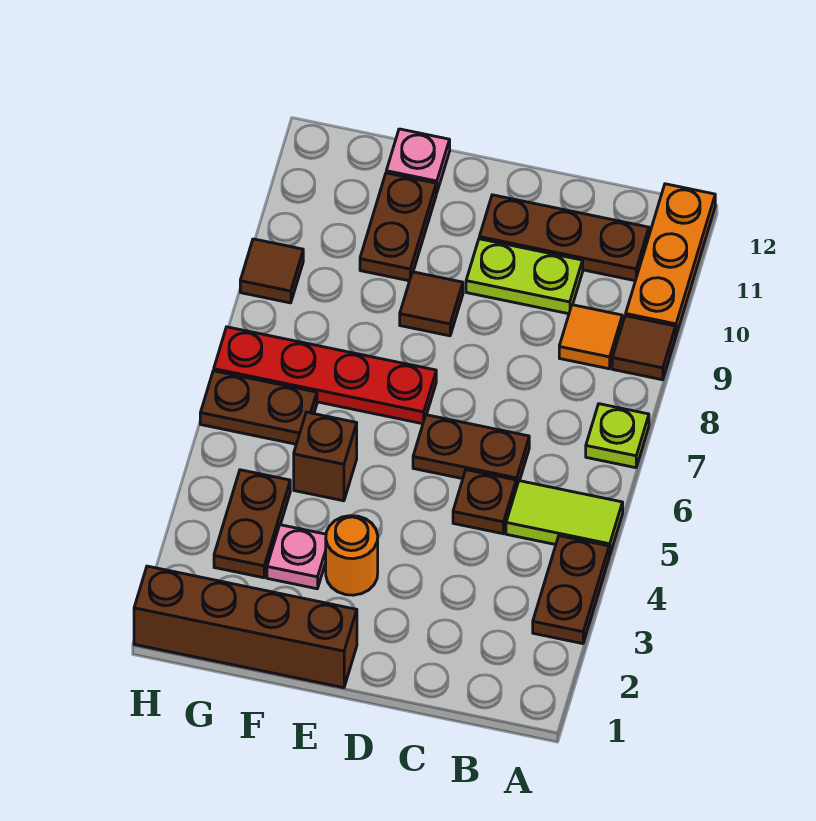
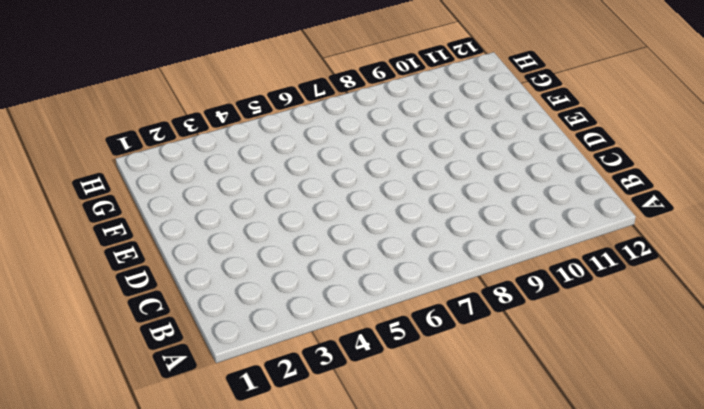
none -> brown plate A3:A4 level 1
none -> lime tile A5:B5 level 1
none -> lime plate A7 level 1

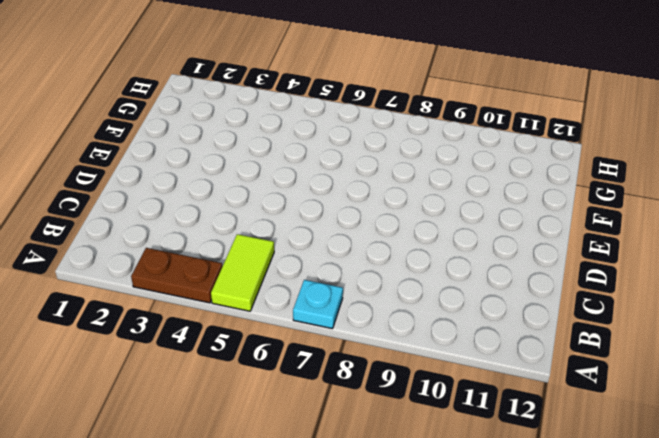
cyan plate A7 level 1 -> lime plate A7 level 1
none -> brown tile A9 level 1
none -> orange plate A10:A12 level 1
none -> orange tile B9 level 1

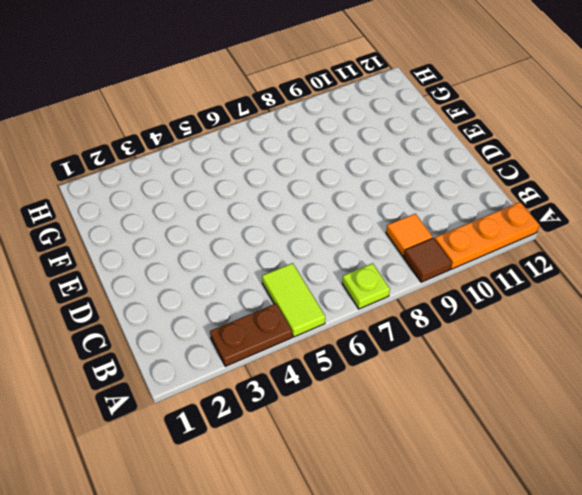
none -> brown plate B11:D11 level 1
none -> brown plate C5 level 1
none -> brown plate C6:D6 level 1

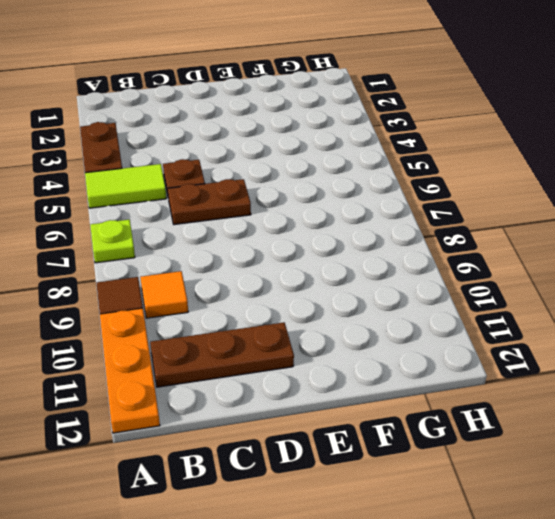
none -> lime plate C10:D10 level 1
none -> brown brick E1:H1 level 1
none -> orange round brick E3 level 1

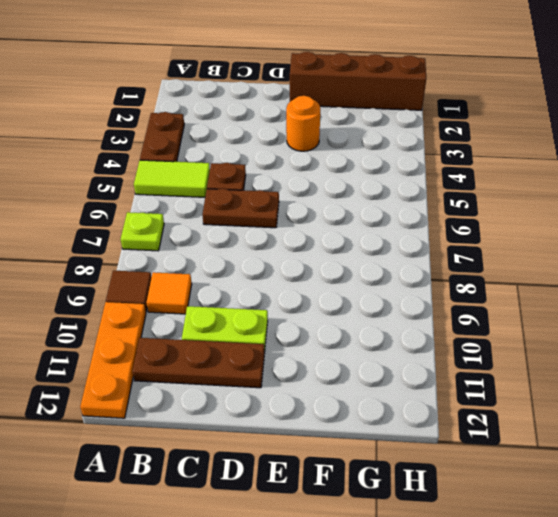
none -> red plate E7:H7 level 1
none -> brown tile E9 level 1
none -> pink plate F3 level 1

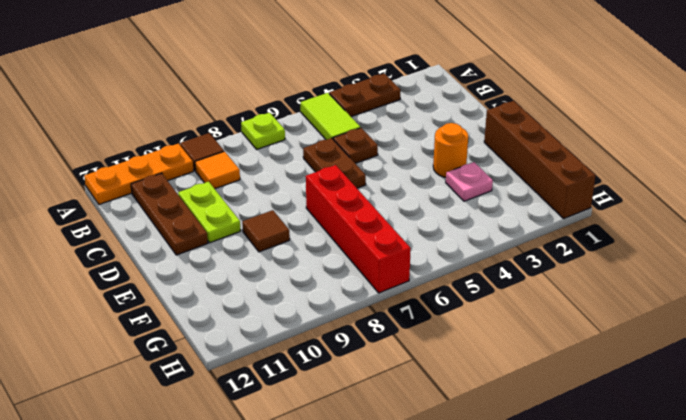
red brick E7:H7 level 1 -> red plate E7:H7 level 1
none -> brown brick F5 level 1
none -> brown plate F10:F11 level 1
none -> pink plate F12 level 1

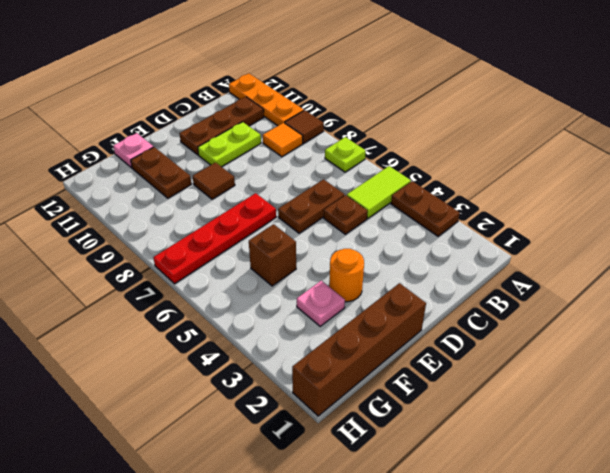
none -> brown plate G3:G4 level 1
none -> brown plate G6:H6 level 1
none -> brown tile H9 level 1

